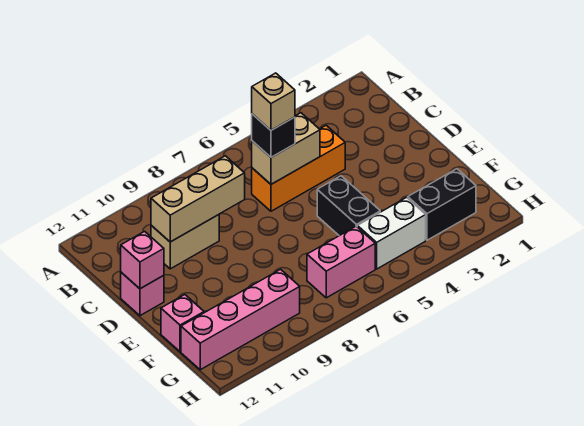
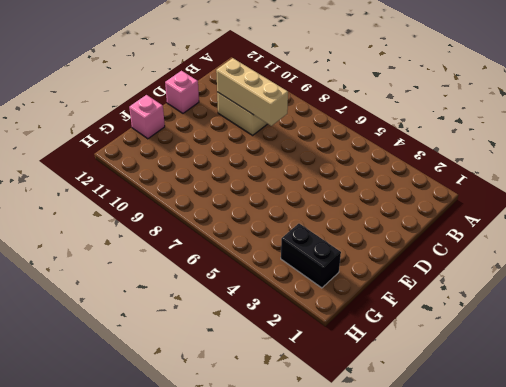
none -> orange brick C4:C6 level 1
none -> black brick E5:F5 level 1
none -> white brick G4:G5 level 1

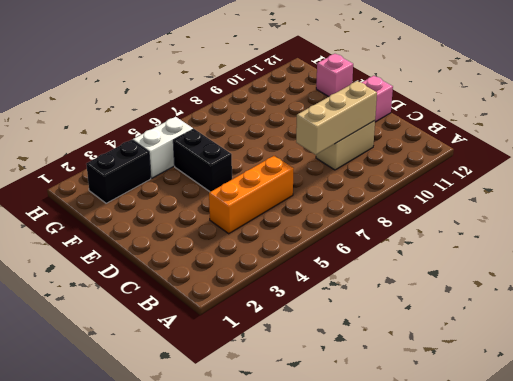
none -> pink brick G6:G7 level 1
none -> pink brick G9:G12 level 1
none -> tan brick C5:C6 level 2

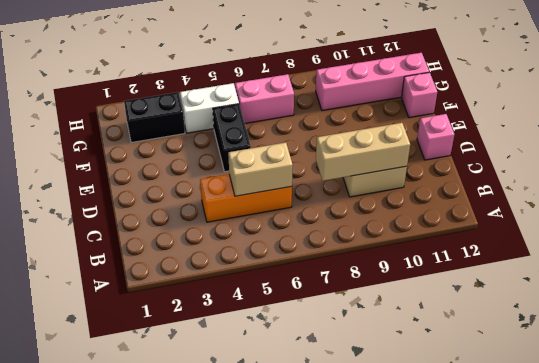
none -> pink brick D12 level 2
none -> black brick C6 level 3
none -> tan brick C6 level 4

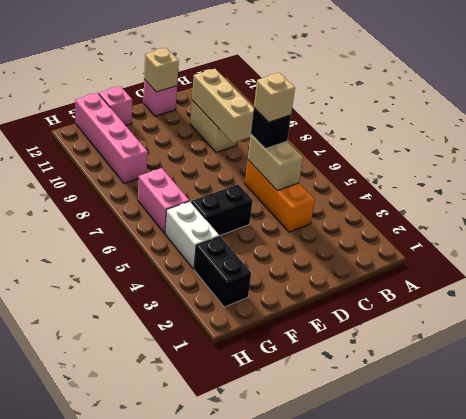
tan brick D12 level 2 -> pink brick D12 level 2

